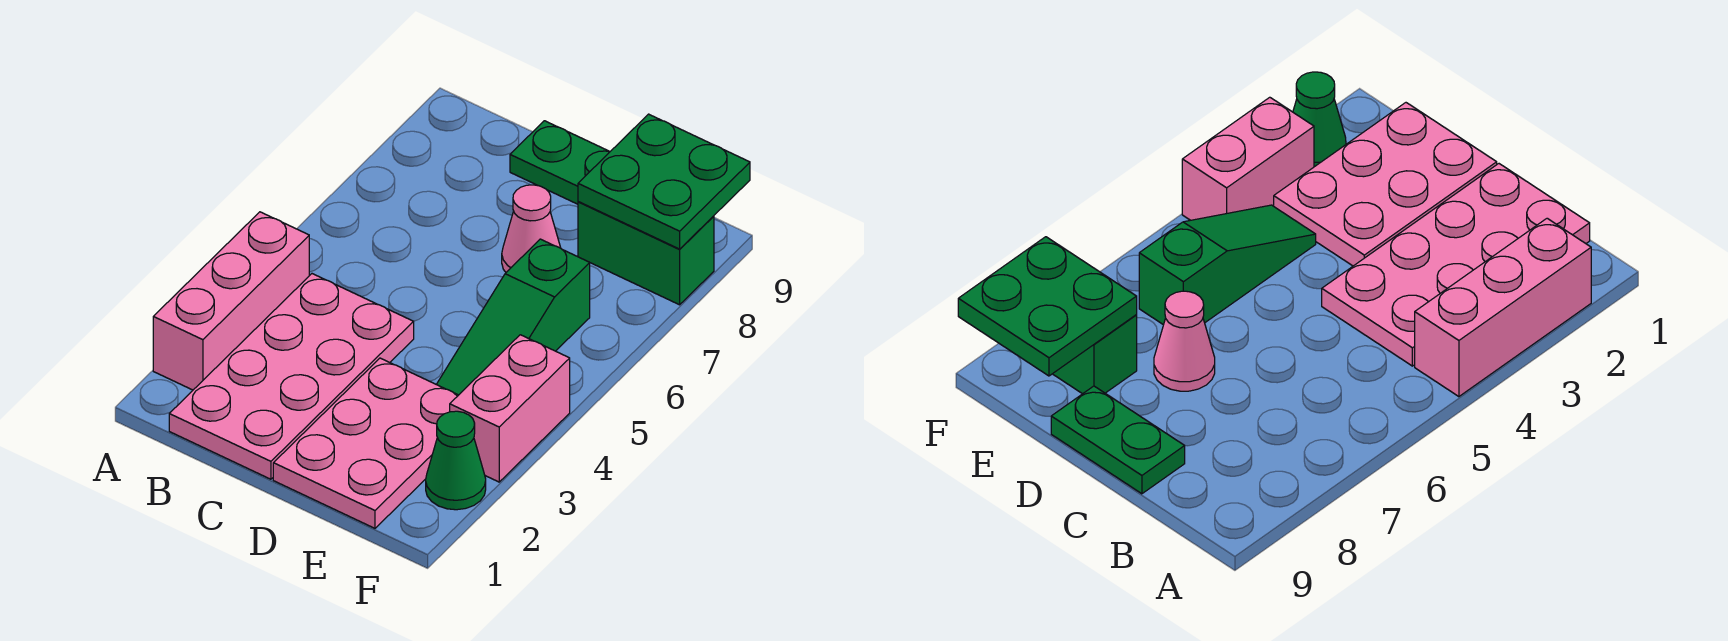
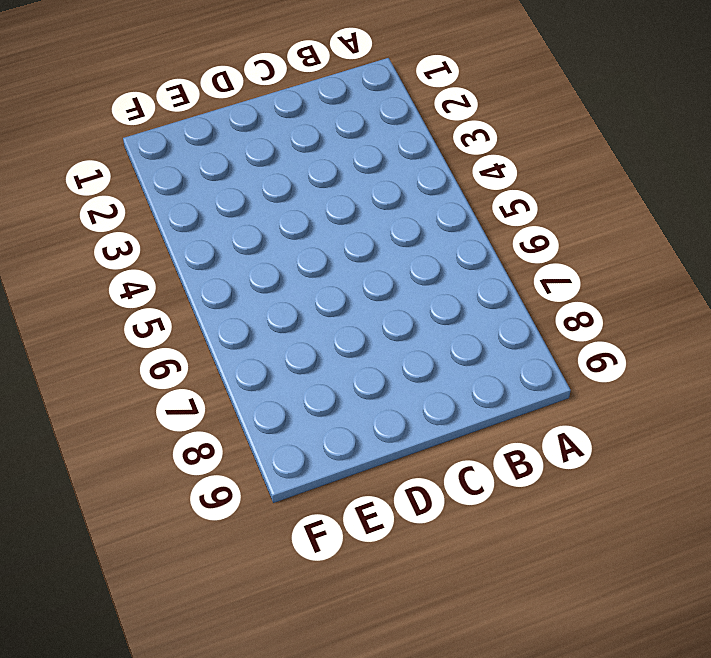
none -> pink brick A2:A4 level 1
none -> pink plate B1:C4 level 1

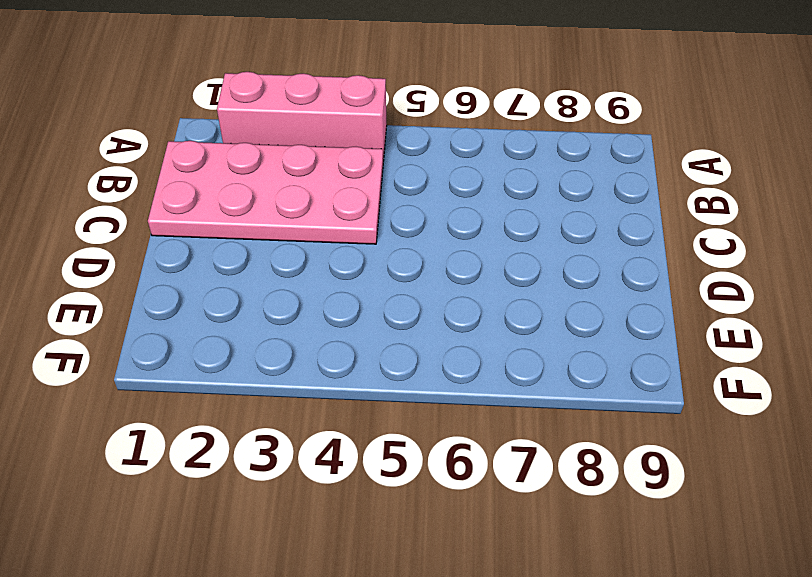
none -> green plate C9:D9 level 1
none -> pink plate D1:E3 level 1

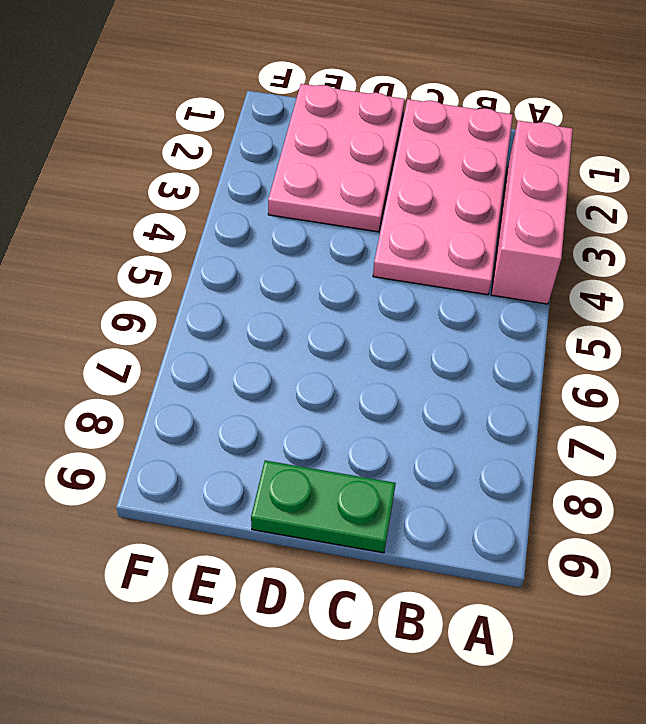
none -> pink cone D7 level 1
none -> green slope E4:E6 level 1 top 6

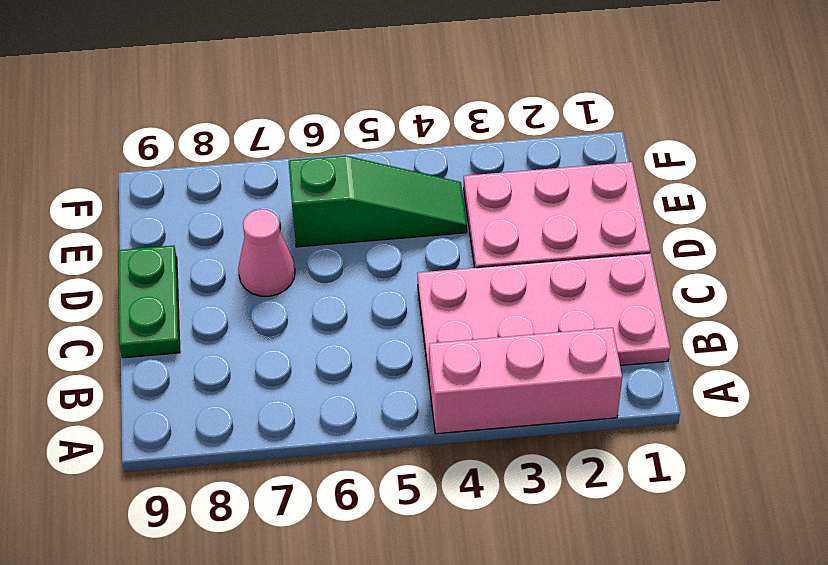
none -> green brick E8:F8 level 1
none -> green cone F2 level 1

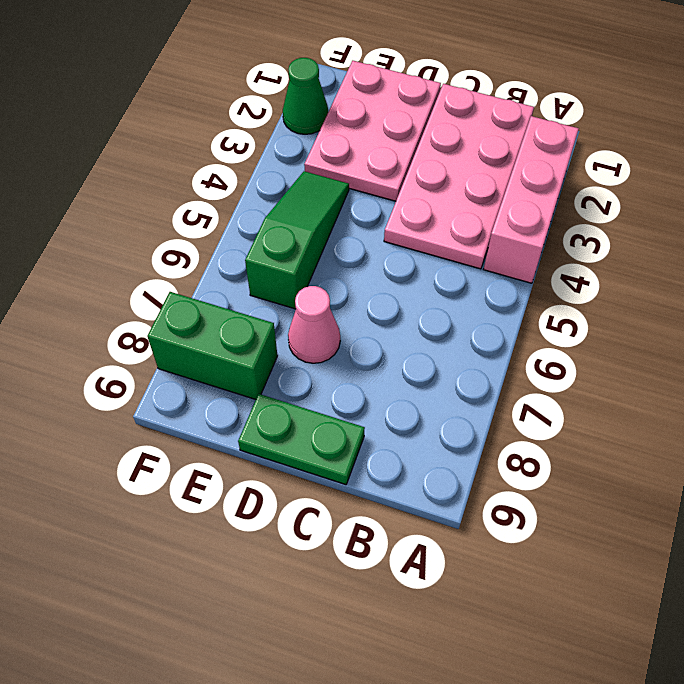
none -> pink brick F3:F4 level 1
none -> green plate E8:F9 level 2

